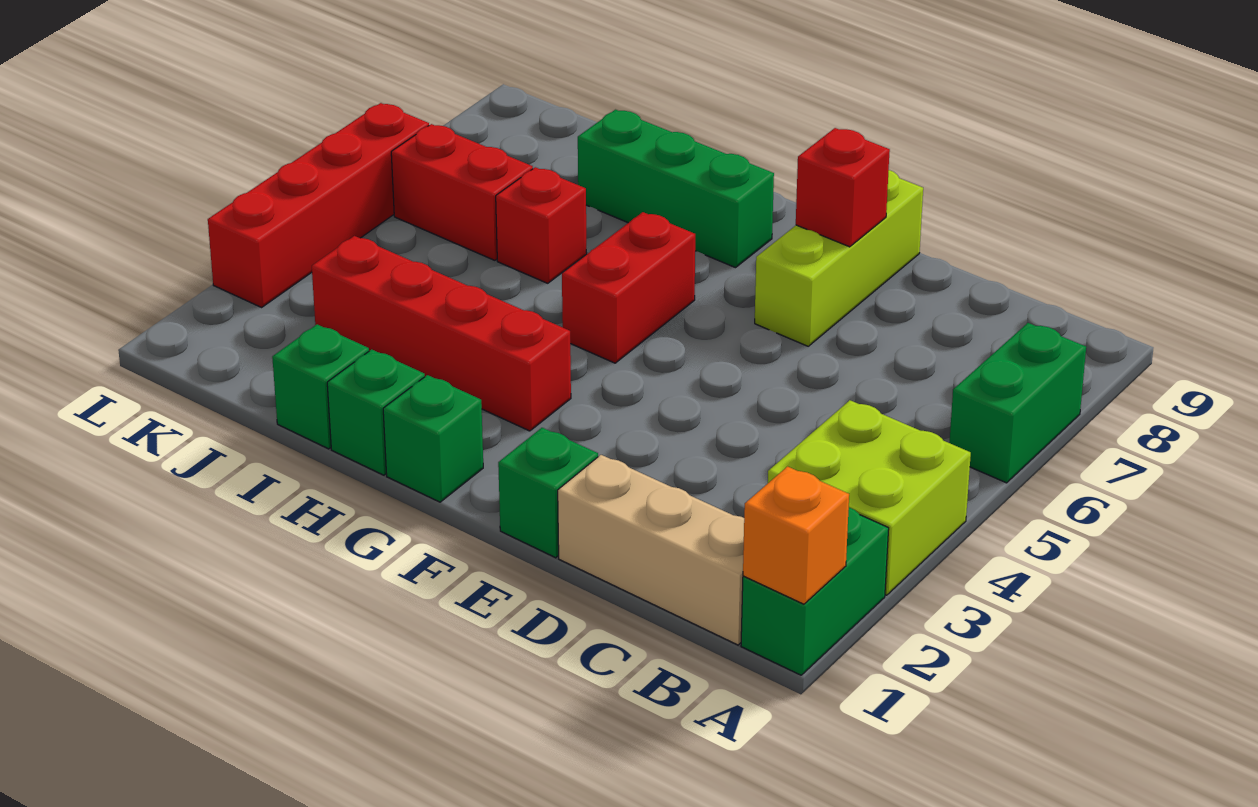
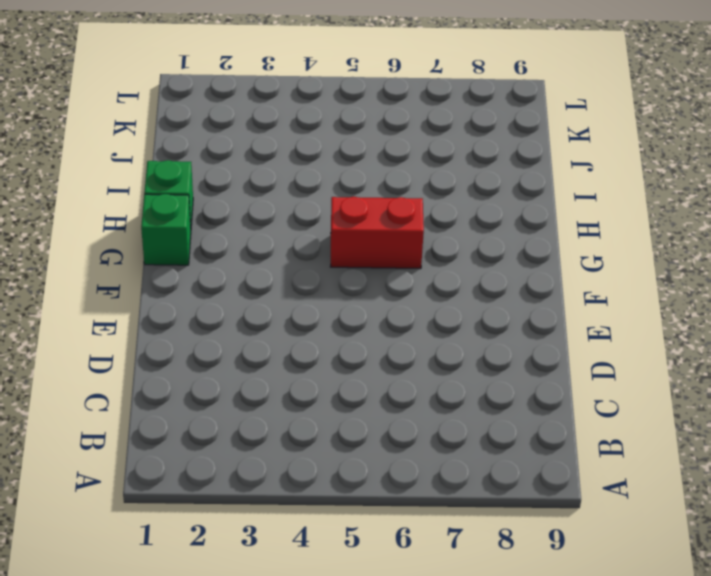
none -> green brick A1:A2 level 1
none -> lime brick A3:B4 level 1
none -> green brick A6:A7 level 1

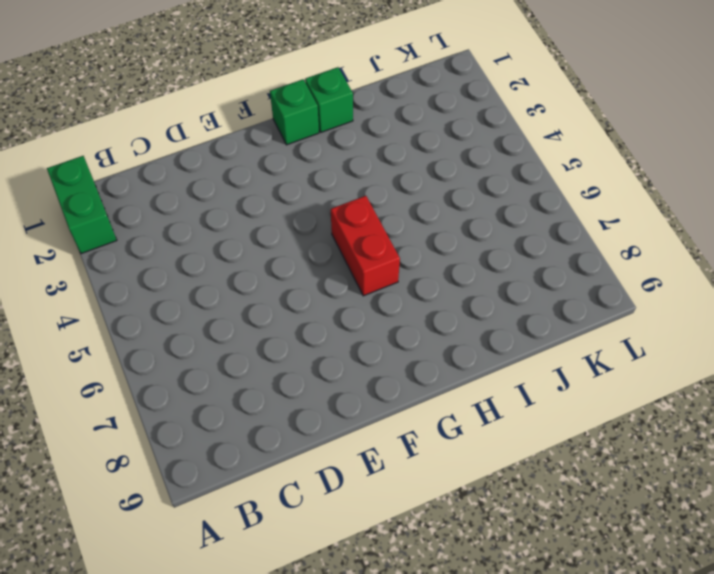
none -> lime brick A3:B4 level 1
none -> green brick A6:A7 level 1
none -> tan brick B1:D1 level 1

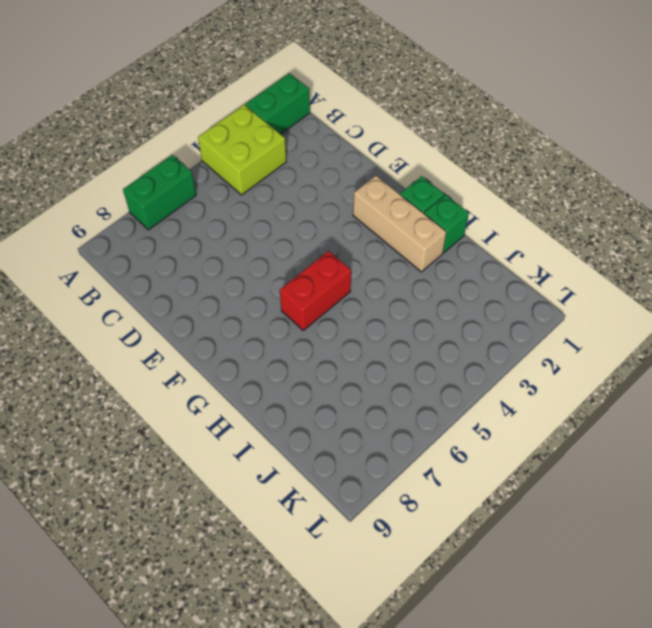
tan brick F2:H2 level 1 -> tan brick B1:D1 level 1
none -> green brick E1 level 1
none -> lime brick E7:E9 level 1
none -> red brick G3:J3 level 1

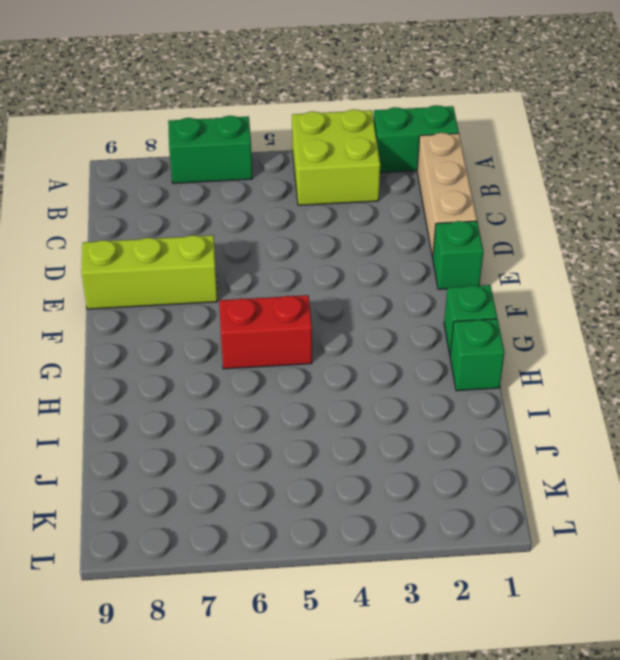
none -> red brick G3:J3 level 1
none -> green brick G8:I8 level 1
none -> green brick I1 level 1

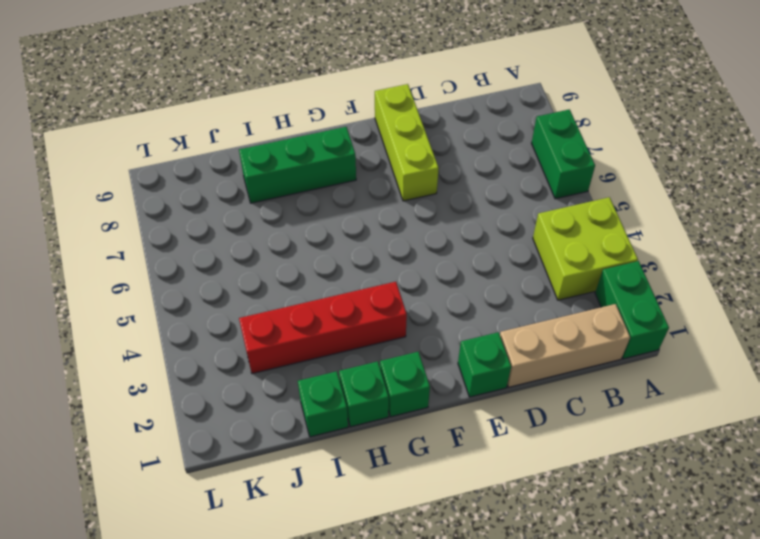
none -> red brick G5:G6 level 1
none -> red brick I6 level 1
none -> red brick J6:K6 level 1

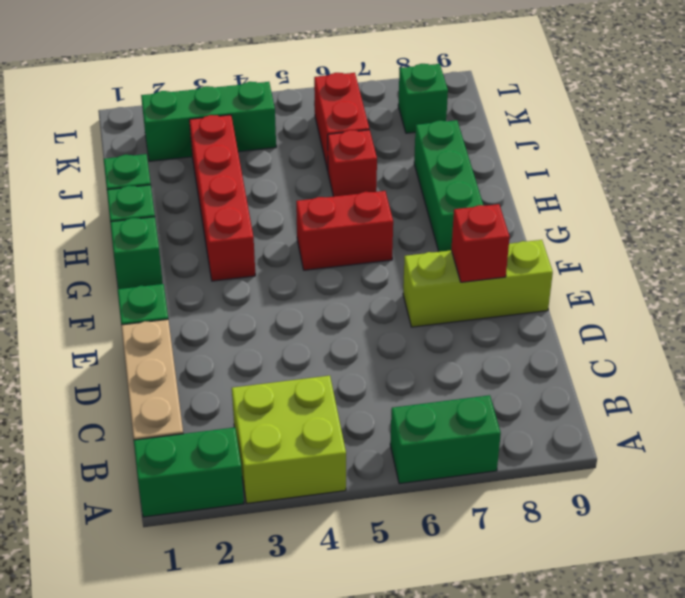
green brick K2:K4 level 1 -> none
green brick K8 level 1 -> none
none -> red brick L3:L6 level 1
none -> orange brick A1 level 2

